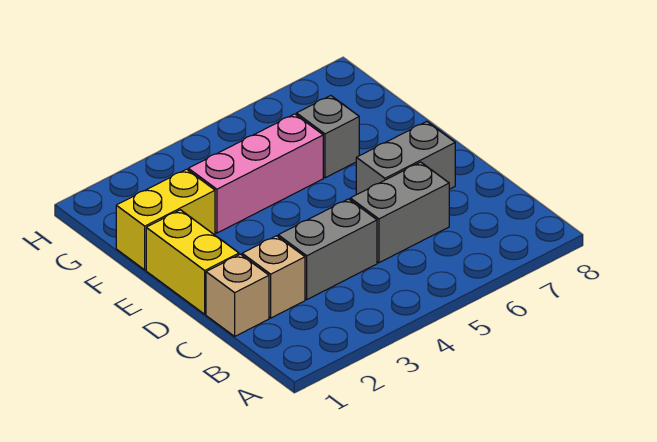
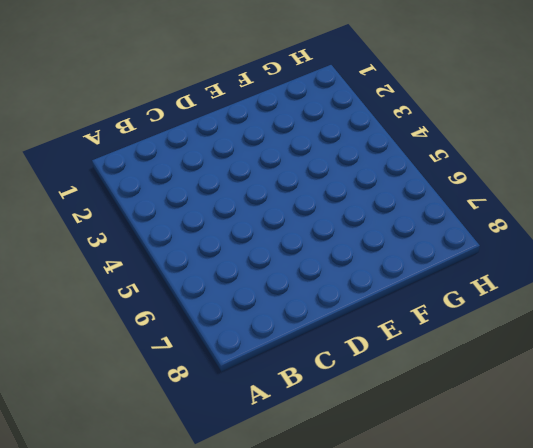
none -> tan brick C1 level 1
none -> tan brick C2 level 1

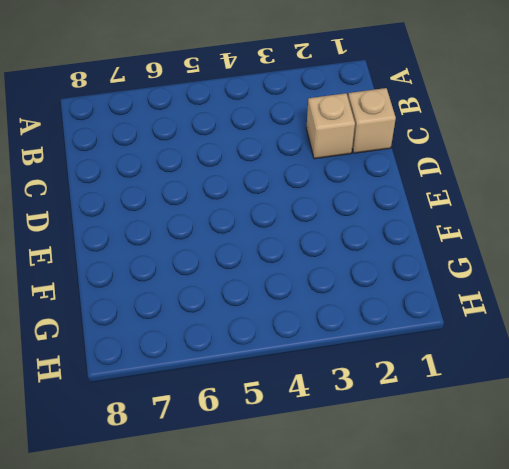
none -> grey brick C3:C4 level 1
none -> grey brick C5:C6 level 1

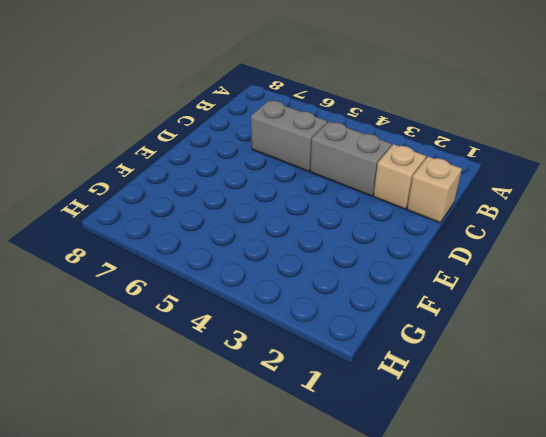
none -> yellow brick D1:E1 level 1
none -> grey brick D6:D7 level 1

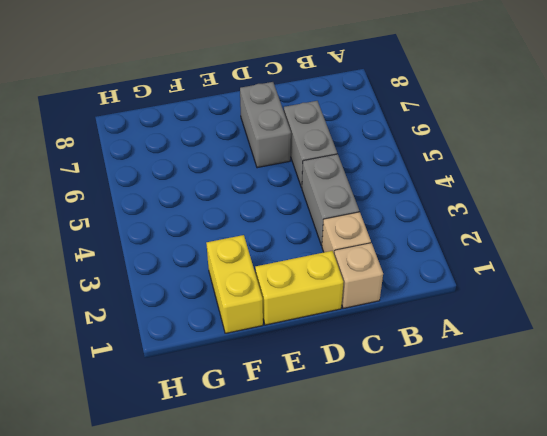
none -> pink brick F3:F5 level 1
none -> grey brick F6 level 1

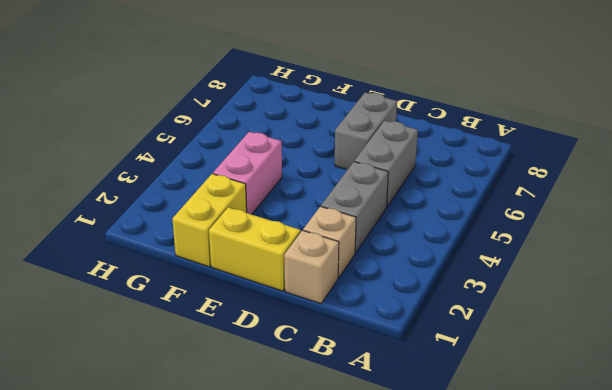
pink brick F3:F4 level 1 -> pink brick F3:F5 level 1
none -> grey brick F6 level 1

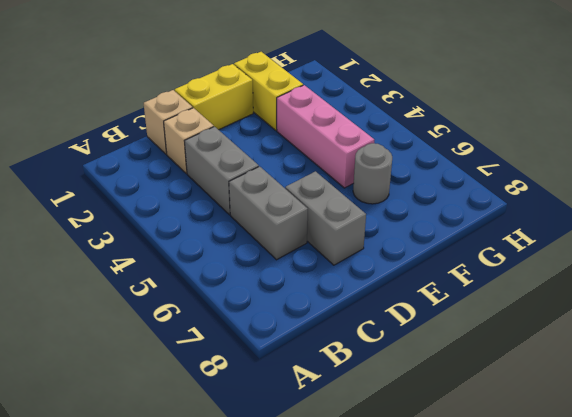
grey round brick F6 level 1 -> grey brick F6 level 1

